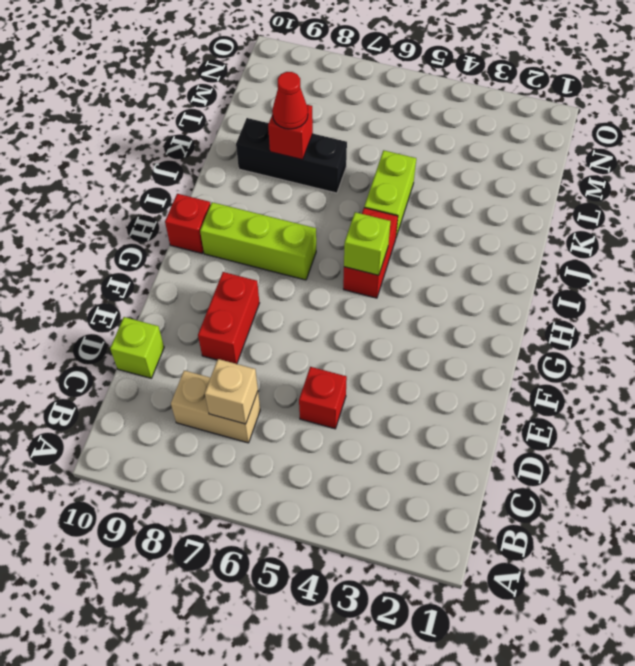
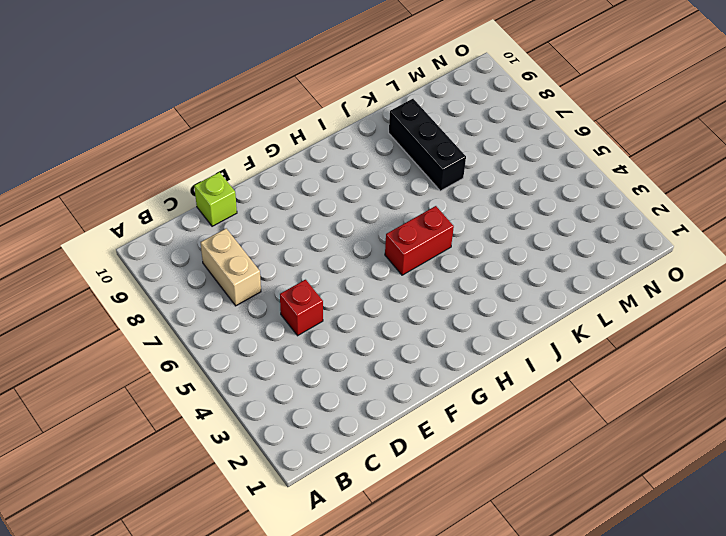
none -> red brick E8:F8 level 1
none -> lime brick H7:H9 level 1
none -> red brick H10 level 1

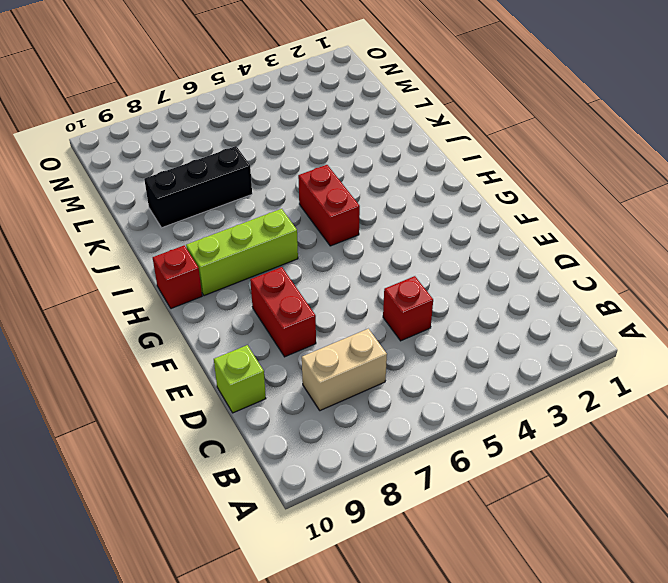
none -> lime brick J5:K5 level 1
none -> tan brick C7 level 2
none -> lime brick H5 level 2

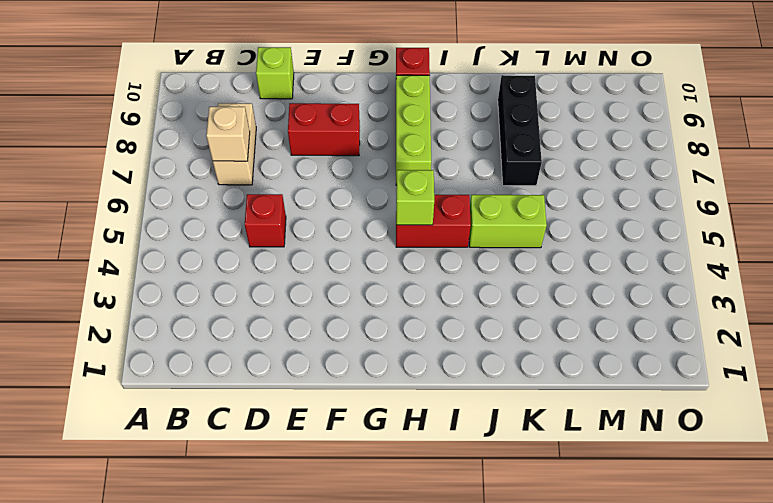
none -> red brick K8 level 2
none -> red cone K8 level 3

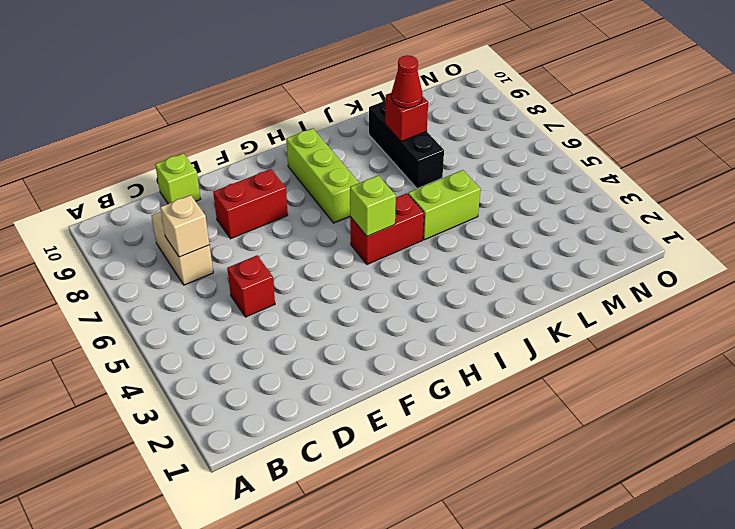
none -> red brick H10 level 1

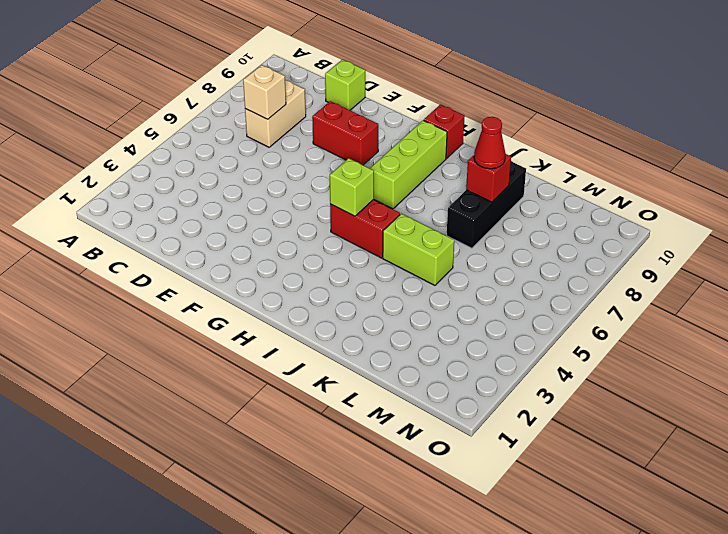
none -> red brick D5 level 1

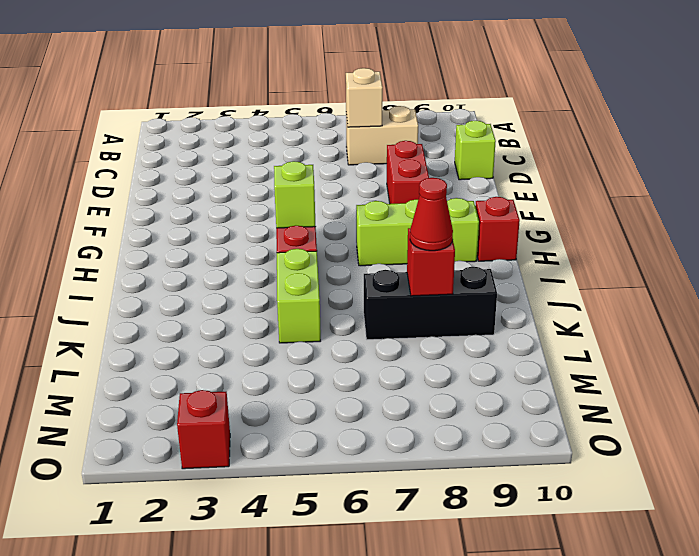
red brick O3 level 1 -> red brick D5 level 1

